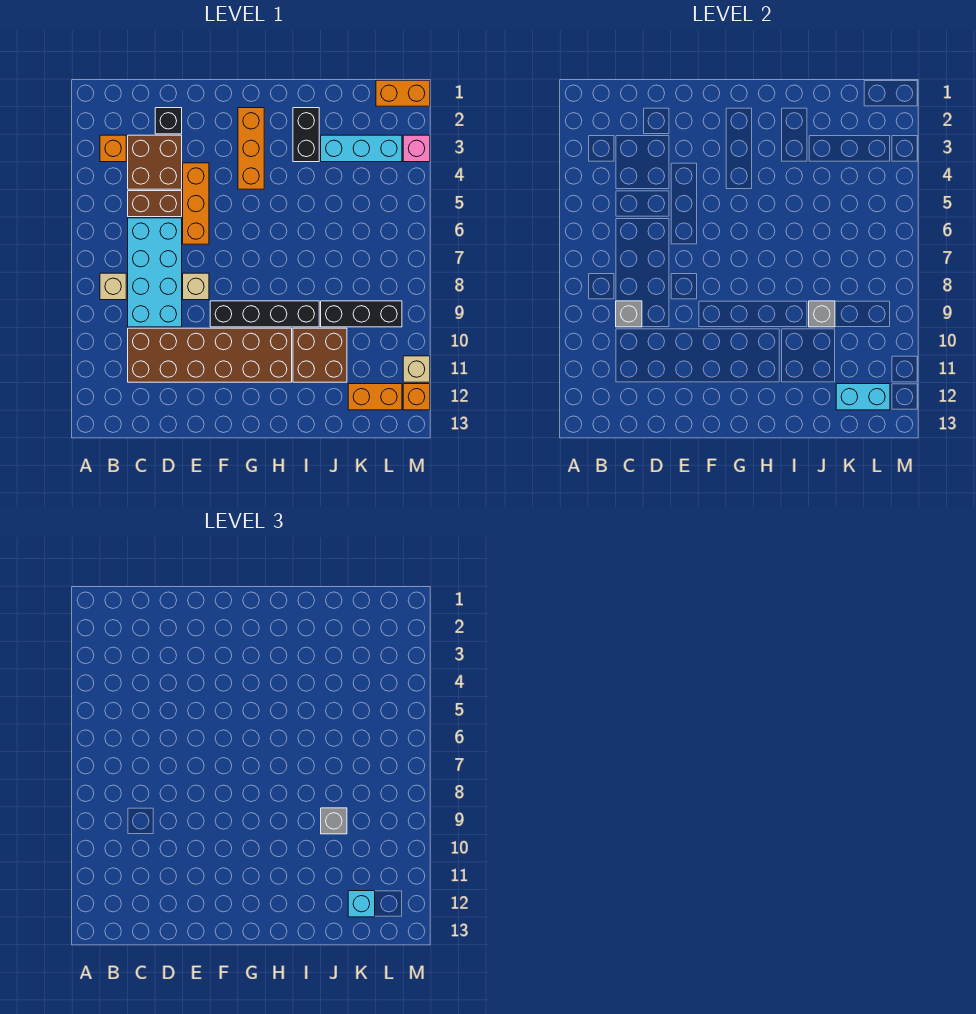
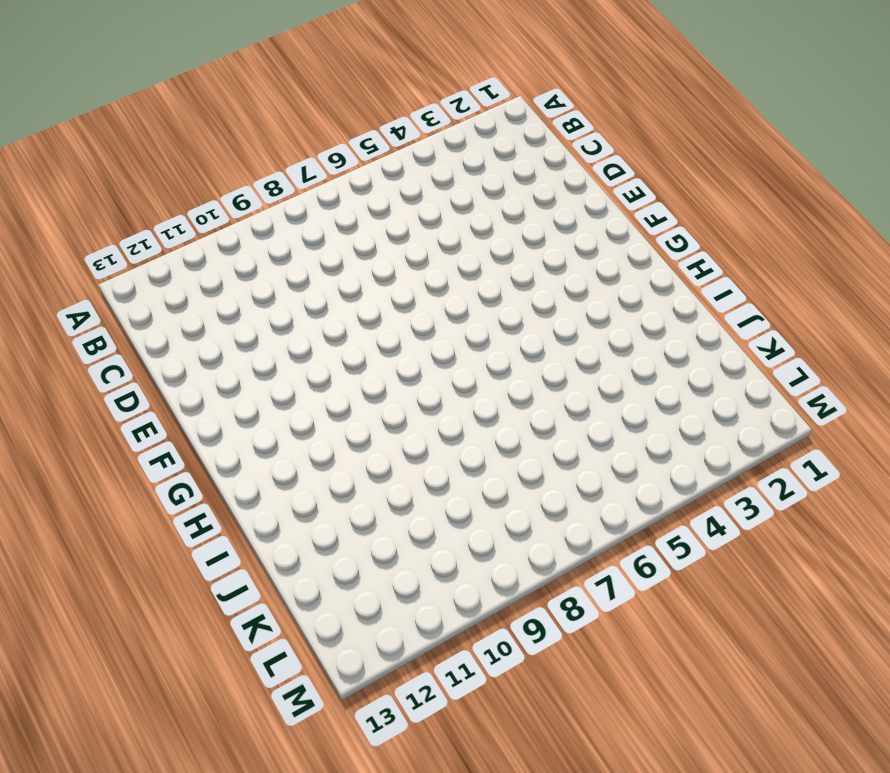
none -> orange brick B3 level 1
none -> tan brick B8 level 1
none -> brown brick C3:D4 level 1

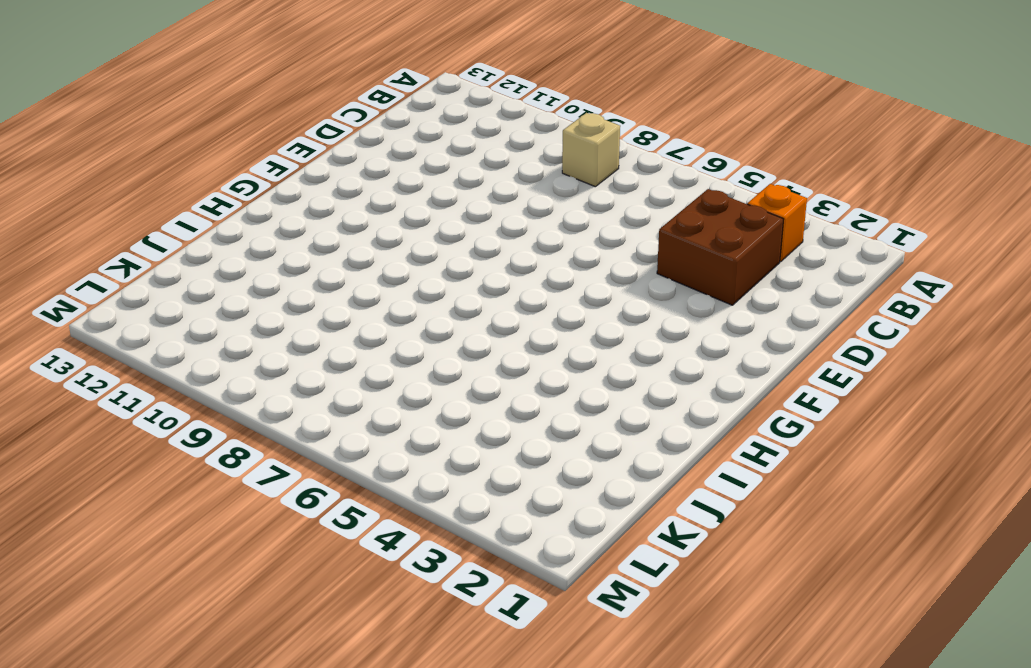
none -> brown brick C5:D5 level 1
none -> cyan brick C6:D9 level 1
none -> brown brick C10:H11 level 1

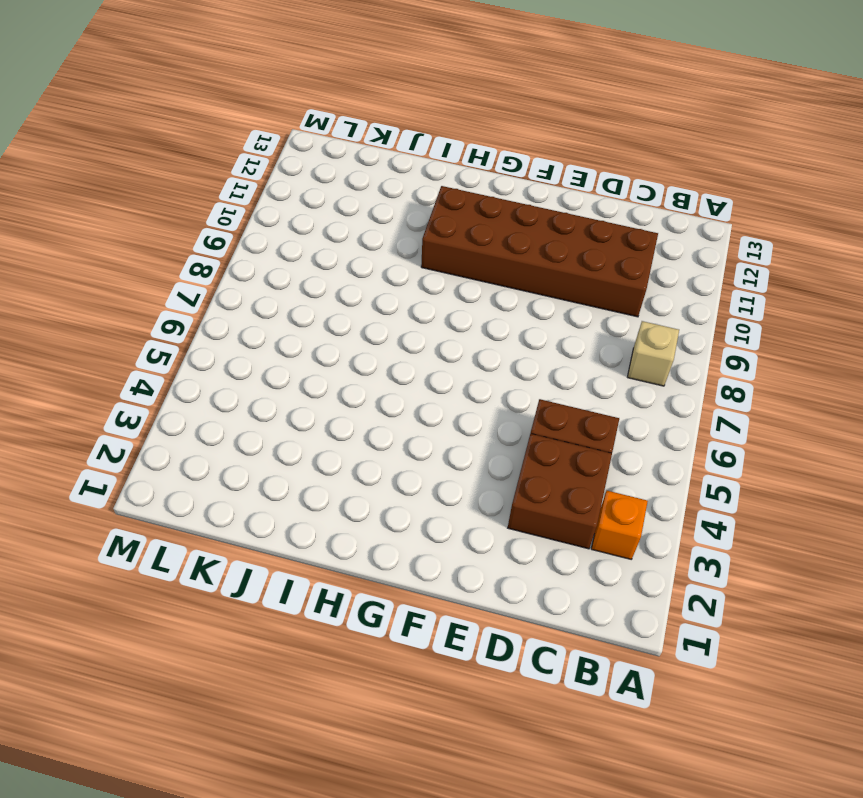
none -> cyan brick C6:D9 level 1
none -> black brick D2 level 1
none -> orange brick E4:E6 level 1

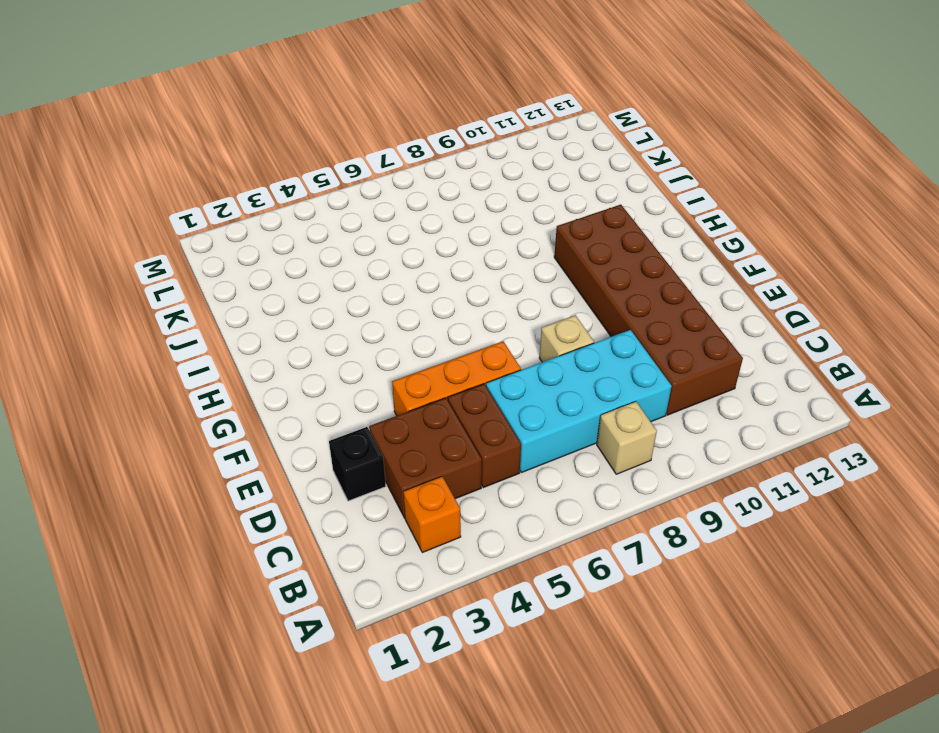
none -> black brick F9:I9 level 1
none -> orange brick G2:G4 level 1
none -> black brick I2:I3 level 1

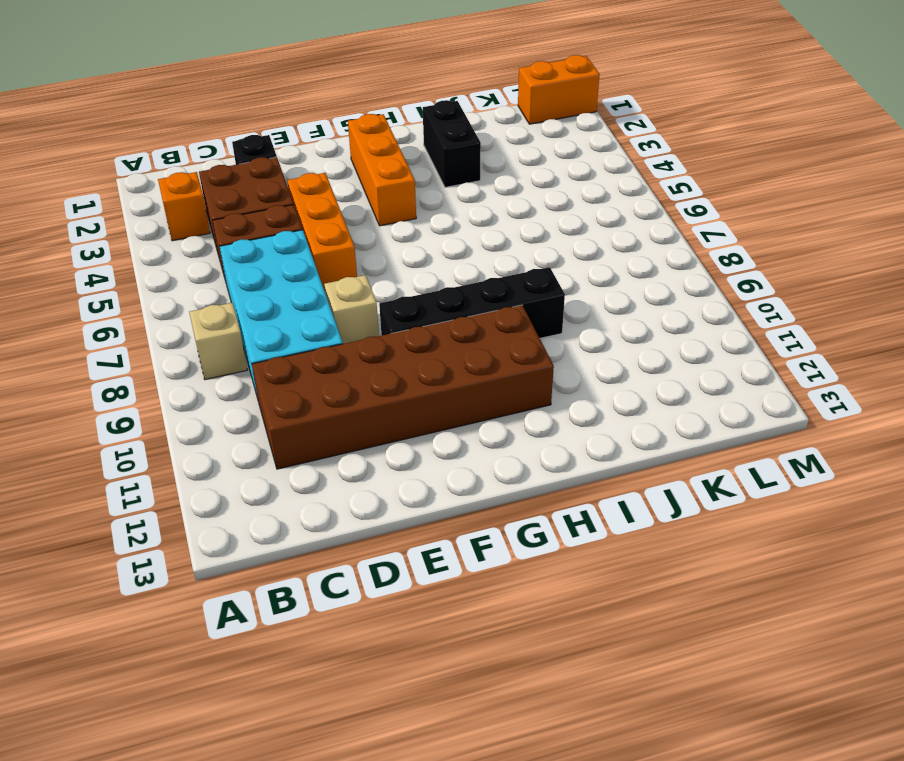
none -> brown brick I10:J11 level 1
none -> cyan brick J3:L3 level 1
none -> black brick J9:L9 level 1

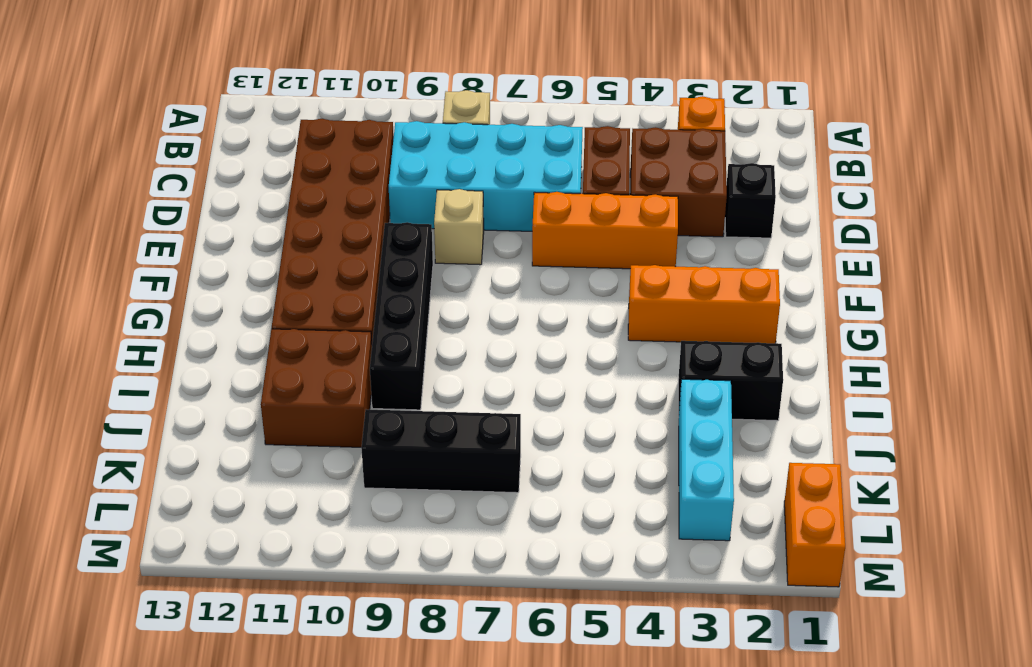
black brick K7:K9 level 1 -> black brick J9:L9 level 1
none -> orange brick K12:L12 level 1
none -> pink brick M3 level 1
none -> tan brick M11 level 1

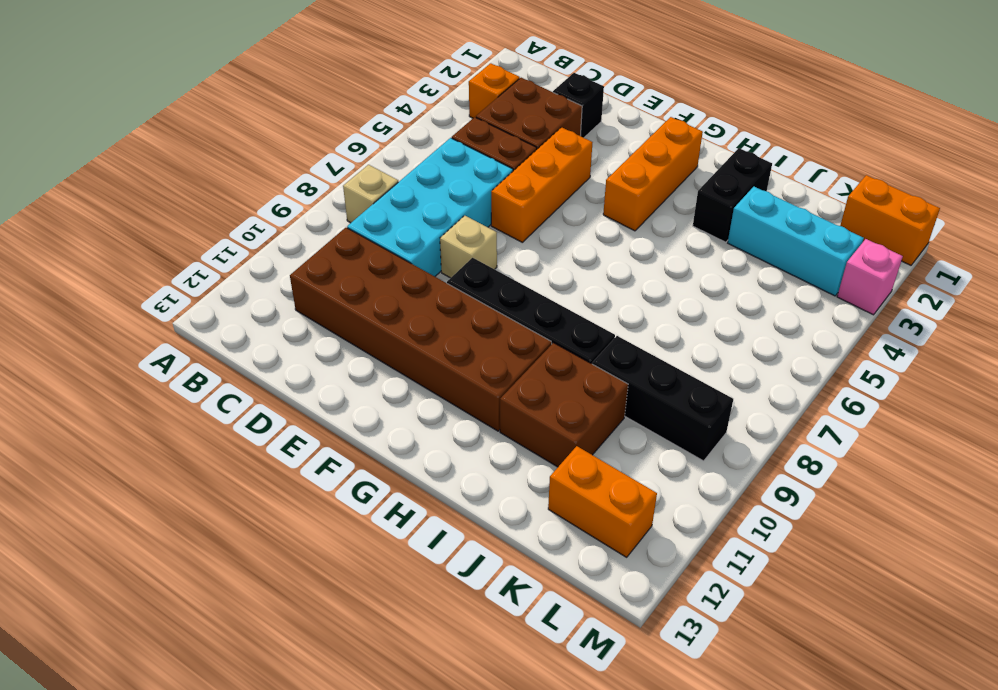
none -> tan brick M11 level 1
none -> orange brick M12 level 1
none -> grey brick C9 level 2

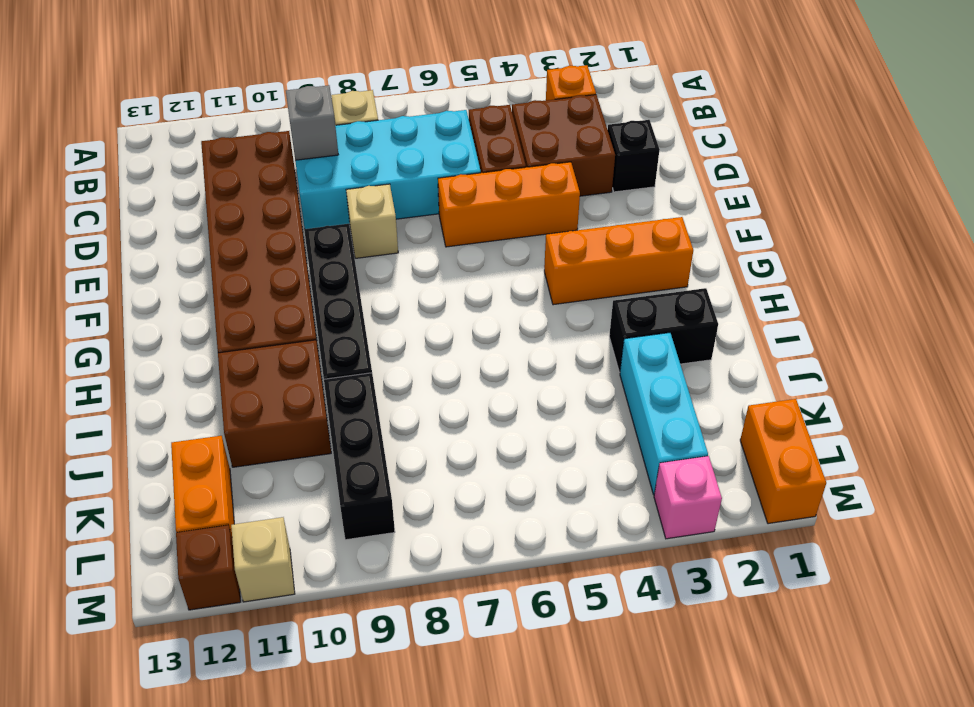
brown brick M12 level 1 -> orange brick M12 level 1
none -> grey brick J9 level 2
none -> cyan brick K12:L12 level 2
none -> grey brick J9 level 3

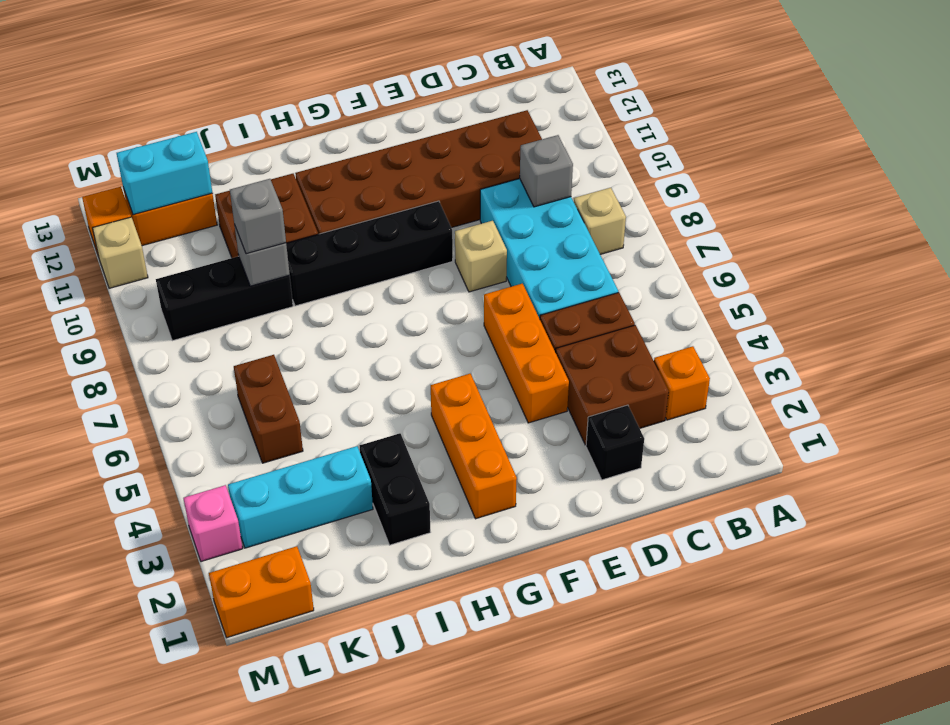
brown brick K5:K6 level 1 -> none
none -> cyan brick K12 level 3

